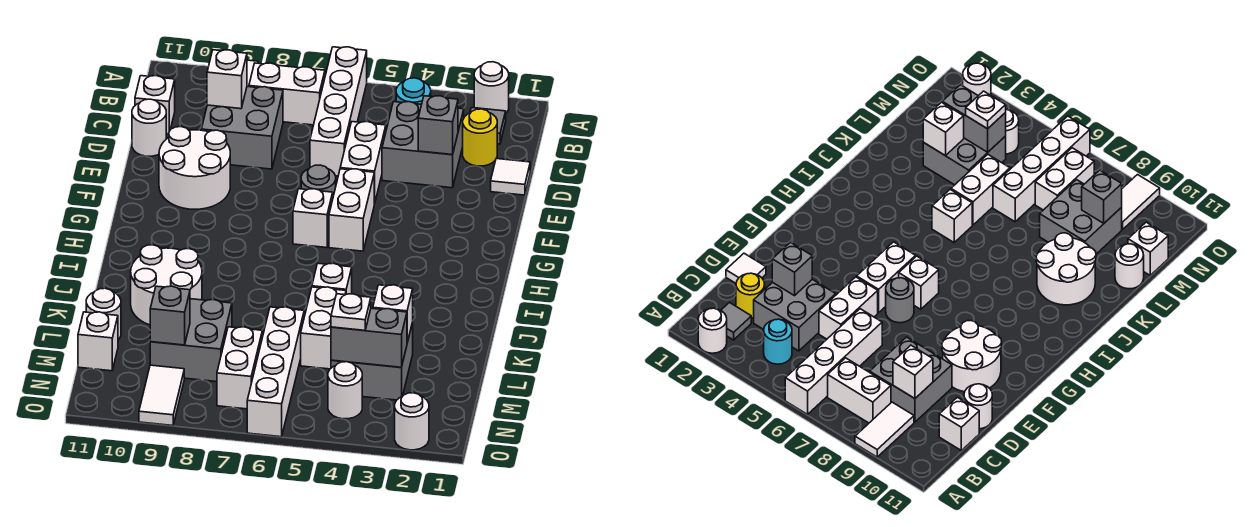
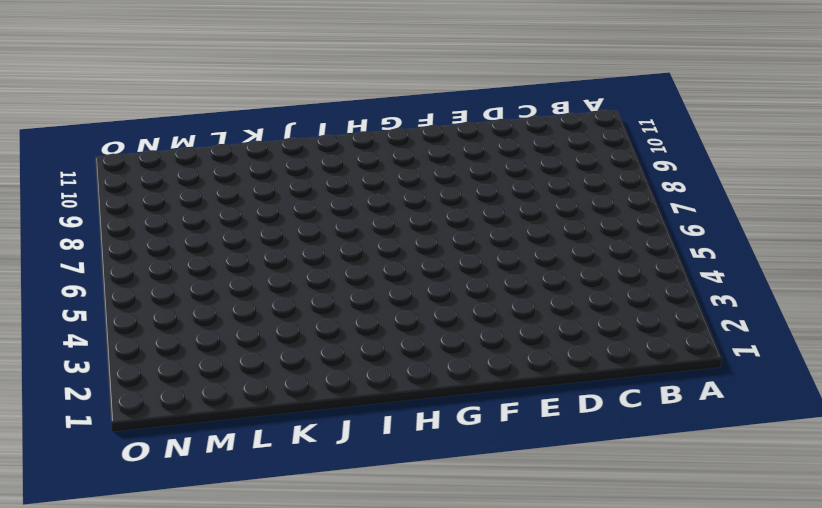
none -> white round brick A2 level 1
none -> white brick A6:D6 level 1
none -> white tile A9:B9 level 1
none -> grey tile B2 level 1

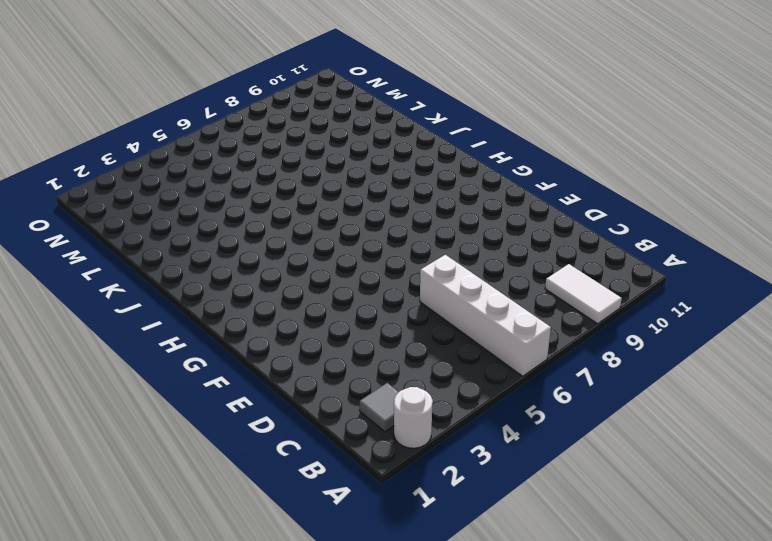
none -> cyan round brick B4 level 1
none -> white brick B7:B8 level 1
none -> yellow round brick C2 level 1
none -> grey brick C3:D4 level 1

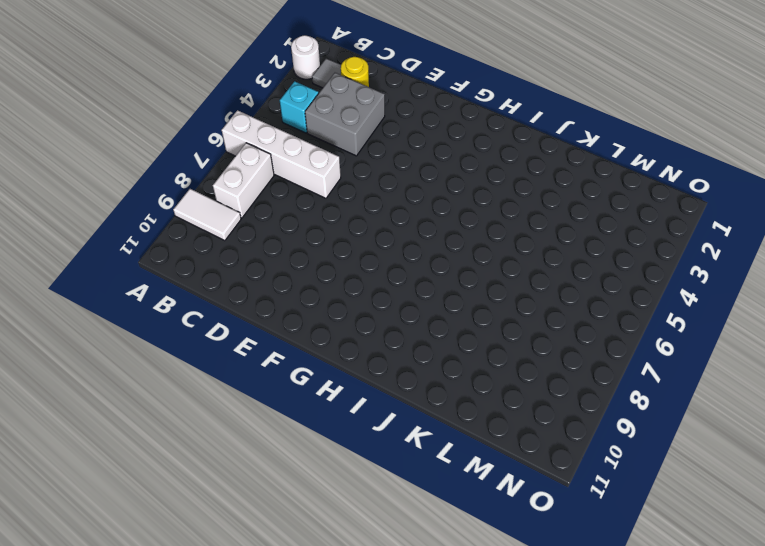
cyan brick B4 level 1 -> cyan round brick B4 level 1
none -> grey brick C8:D9 level 1
none -> white brick C11 level 1
none -> white tile D1 level 1
none -> white brick D5:E5 level 1

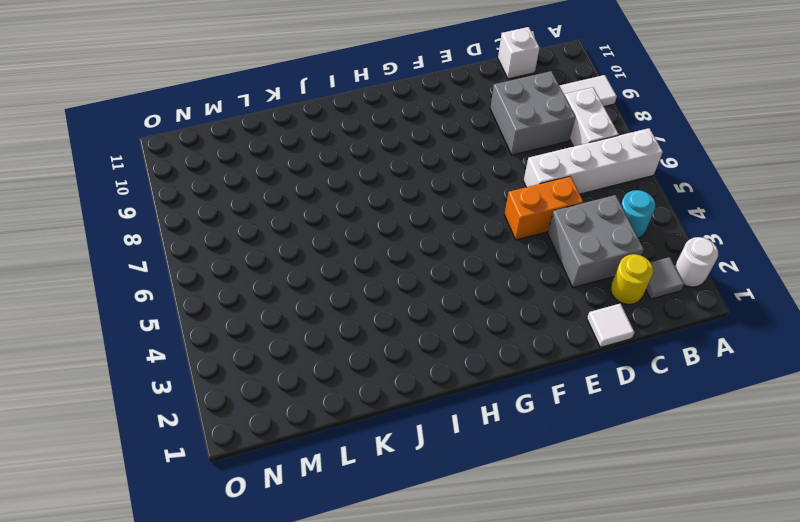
orange brick D5:E5 level 1 -> white brick D5:E5 level 1
none -> white round brick D11 level 1
none -> white round brick E9:F10 level 1
none -> white brick F5:G5 level 1
none -> grey round brick F6 level 1

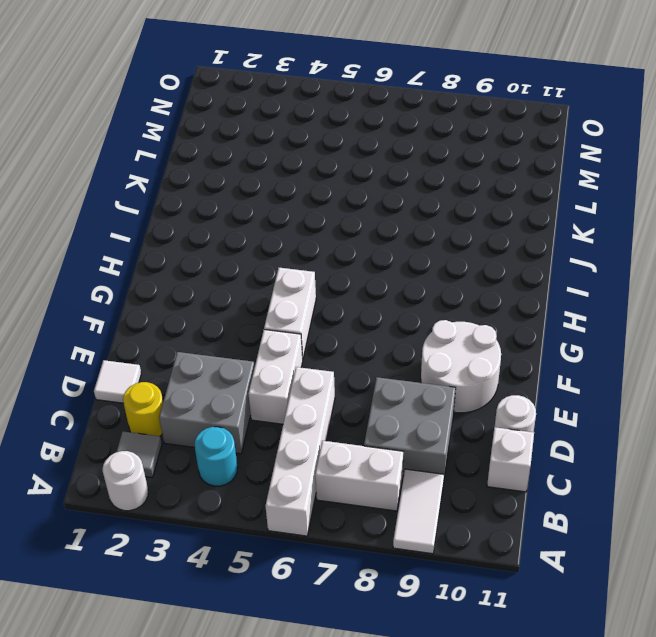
none -> grey round brick F6 level 1
none -> white brick G6 level 1
none -> white brick J5 level 1
none -> white round brick J9:K10 level 1

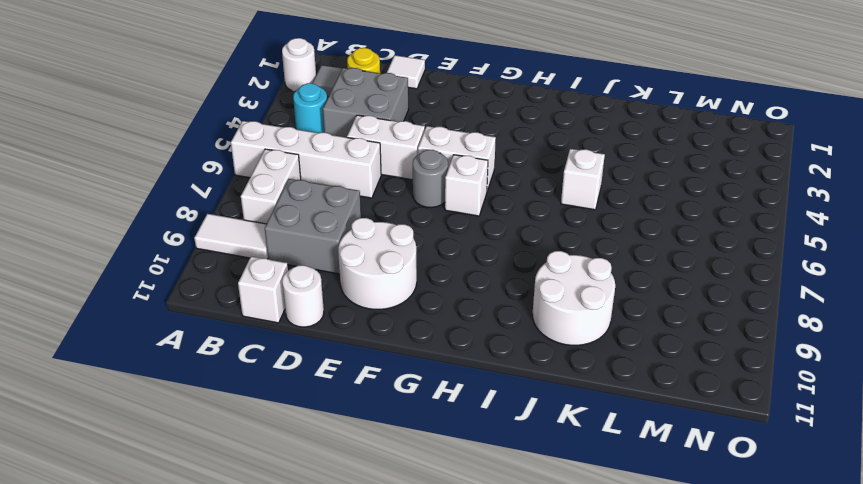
none -> white brick K5:L5 level 1
none -> grey brick L3:M4 level 1
none -> white brick L6:O6 level 1
none -> grey brick L8:M9 level 1

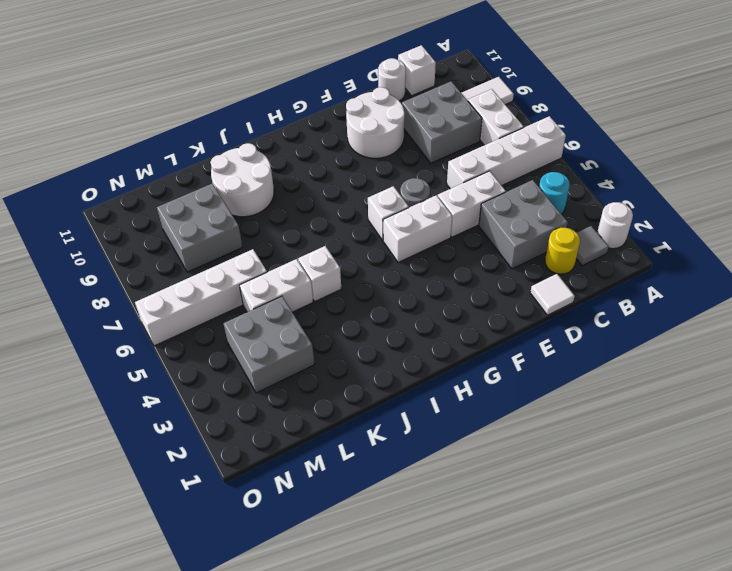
none -> white round brick L11 level 1
none -> white brick M7:N7 level 1
none -> white brick M11 level 1
none -> white round brick N4 level 1

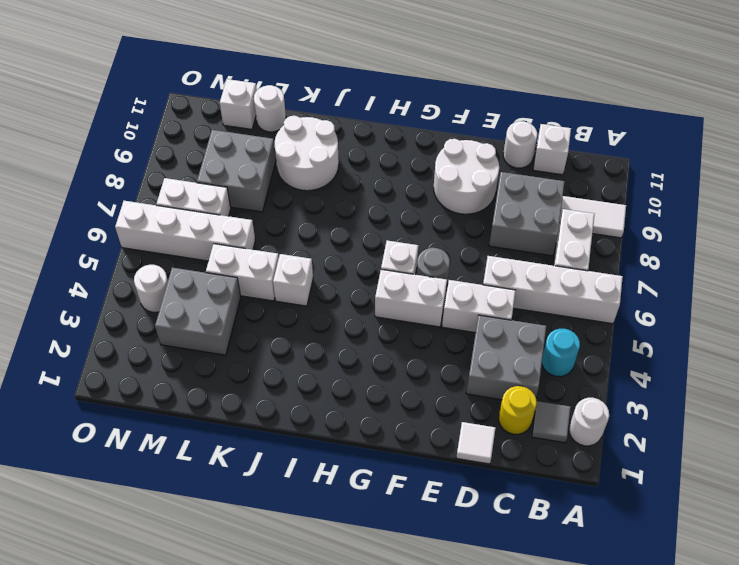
none -> white tile N9:O9 level 1
none -> white round brick O2 level 1
none -> white brick C9 level 2
none -> grey brick D3 level 2

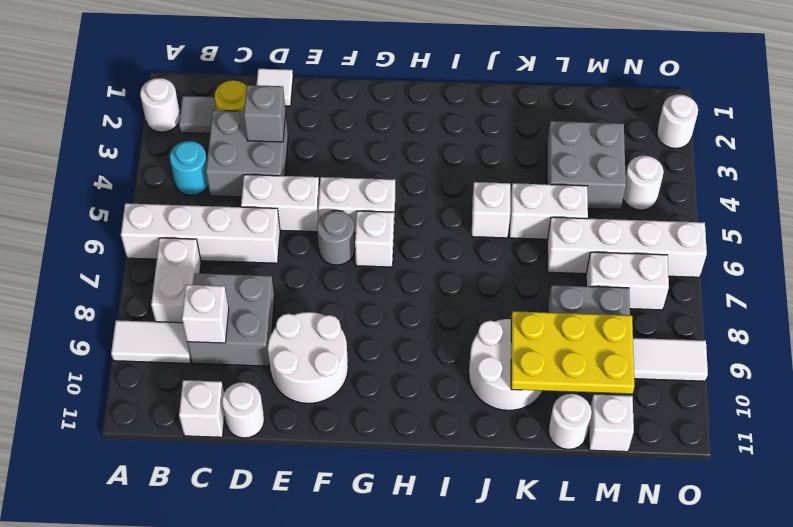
yellow plate K9:M10 level 2 -> grey brick M9 level 2
none -> white brick L3 level 2
none -> grey brick M3:M4 level 2
none -> white plate M4 level 3

